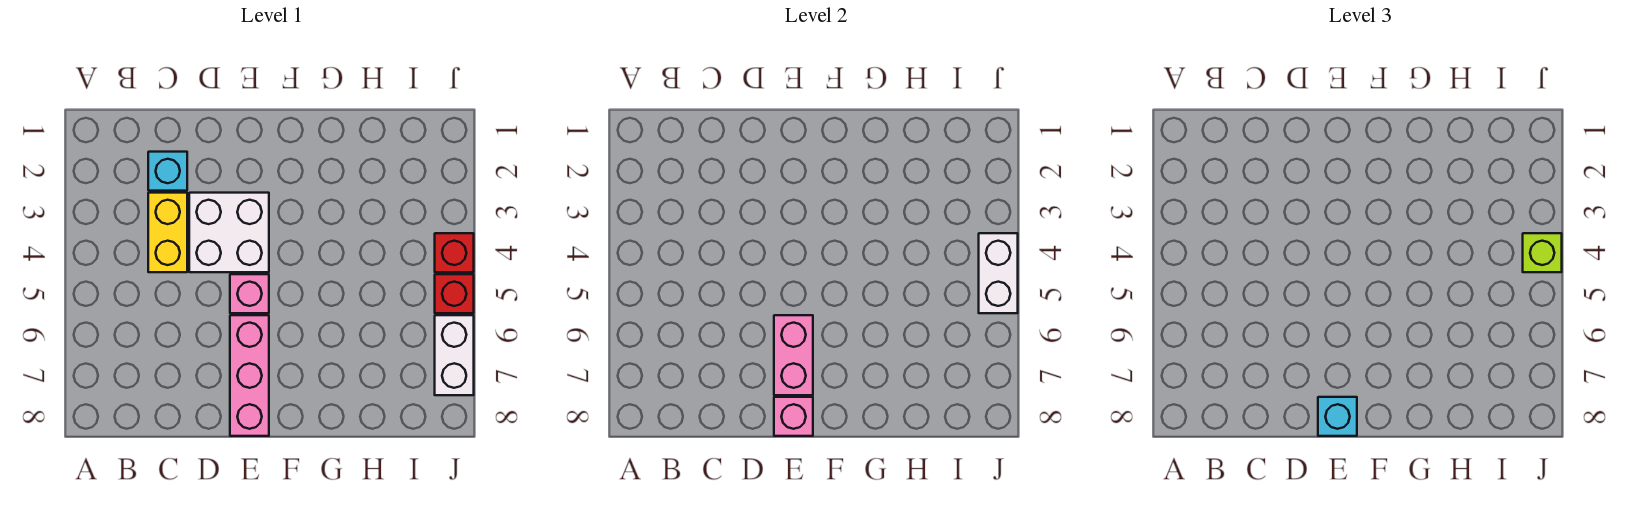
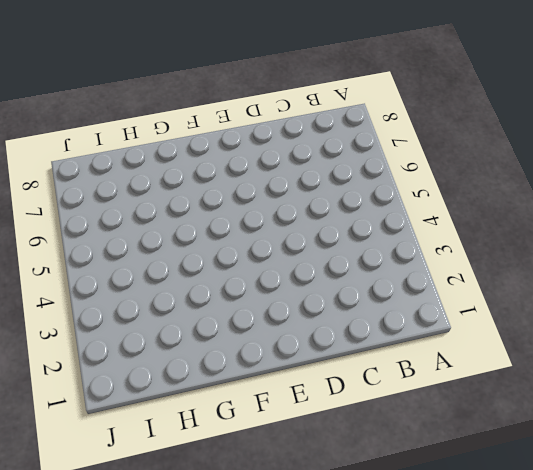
none -> cyan brick C2 level 1
none -> yellow brick C3:C4 level 1
none -> white brick D3:E4 level 1

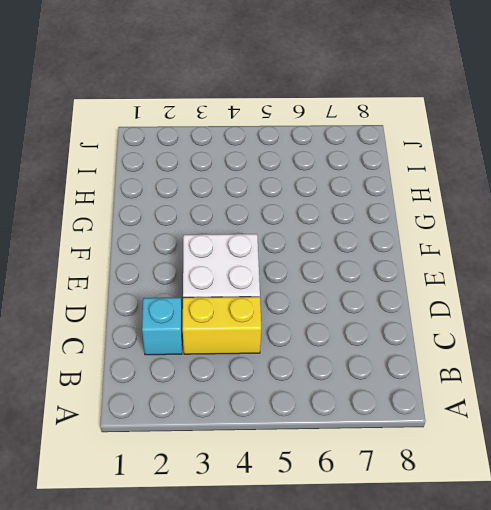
none -> pink brick E5 level 1
none -> pink brick E6:E8 level 1
none -> red brick J4 level 1

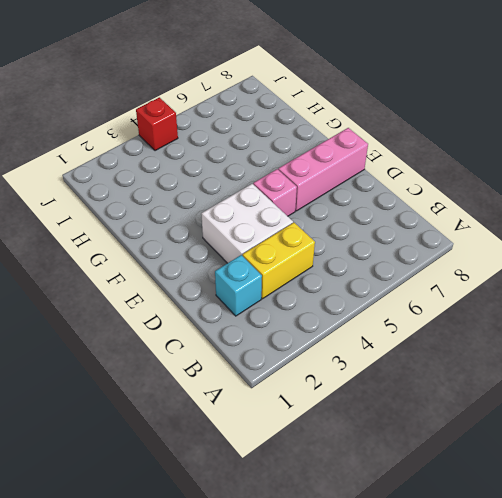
none -> red brick J5 level 1
none -> white brick J6:J7 level 1
none -> pink brick E6:E7 level 2

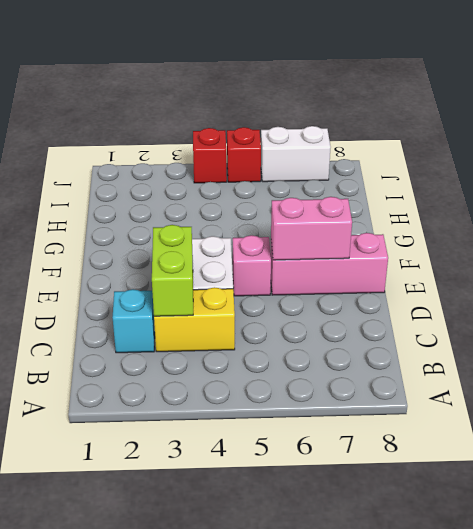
lime brick C3:D3 level 2 -> none
none -> pink brick E8 level 2
none -> white brick J4:J5 level 2
none -> cyan brick E8 level 3

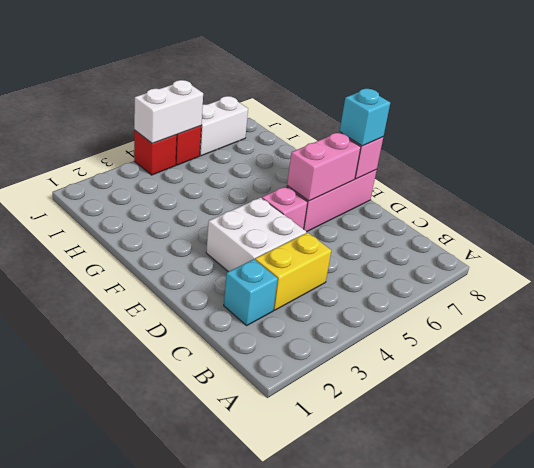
none -> lime brick J4 level 3

